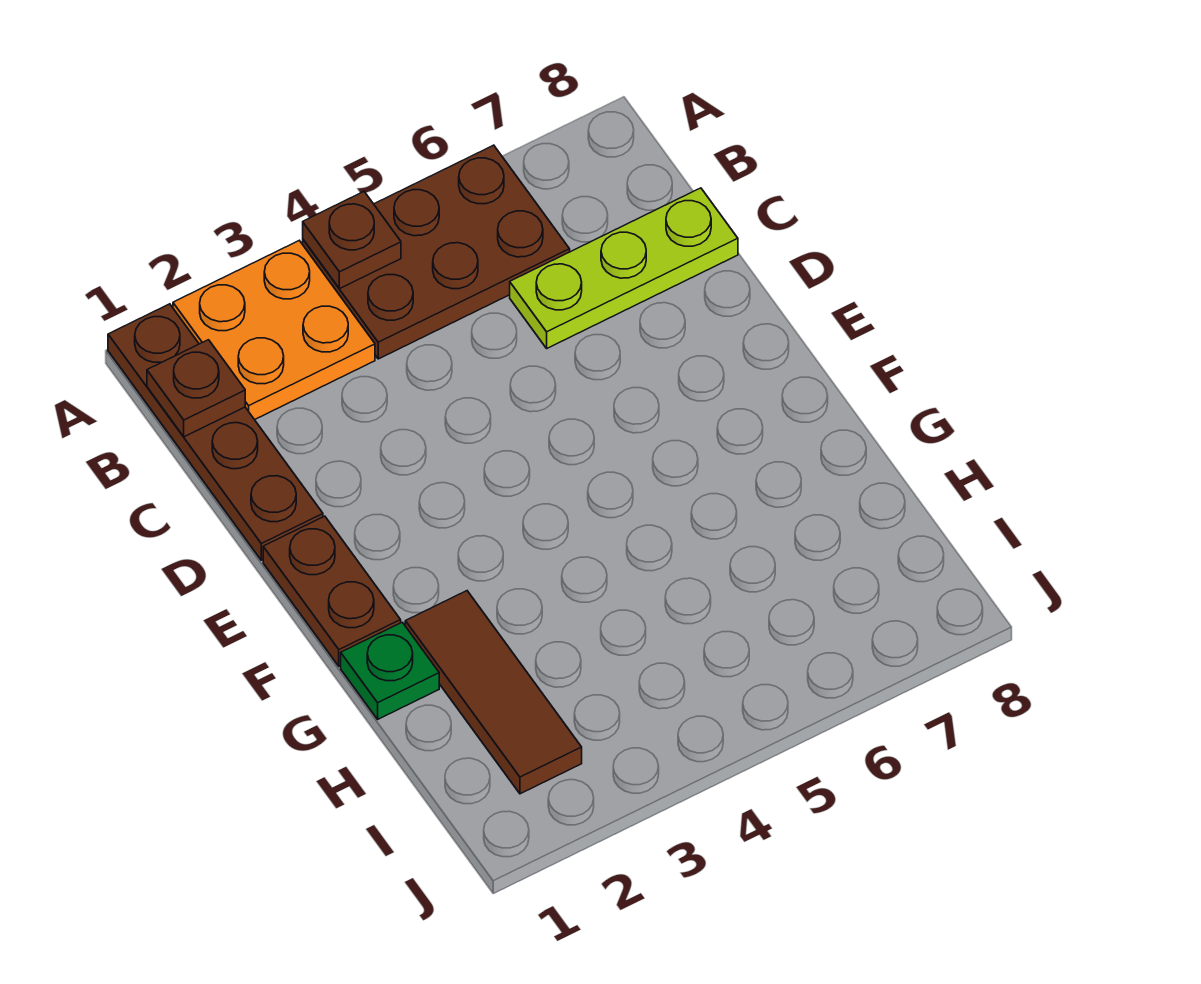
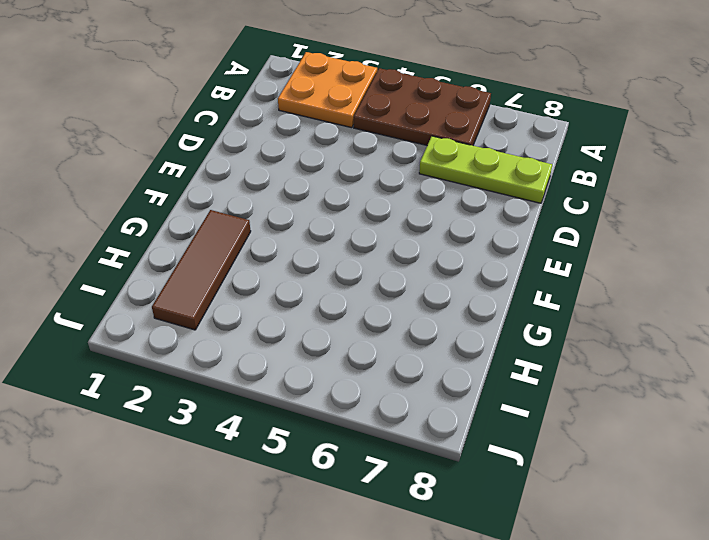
none -> brown plate A1:D1 level 1
none -> brown plate E1:F1 level 1

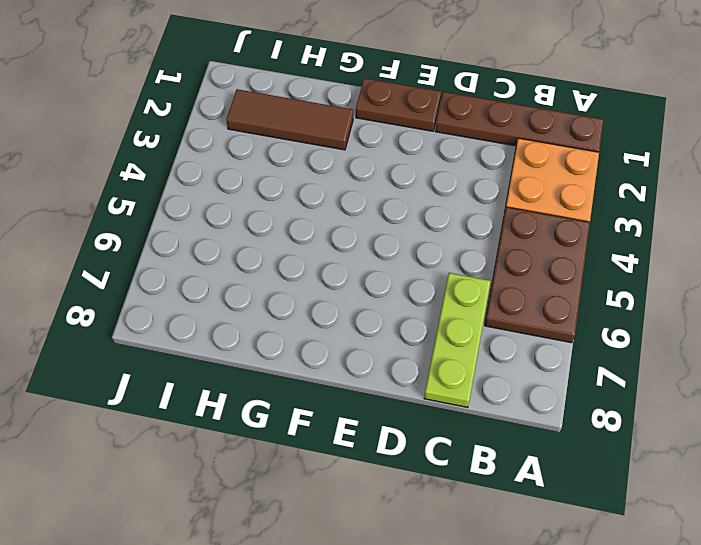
none -> green plate G1 level 1
none -> brown plate A4 level 2

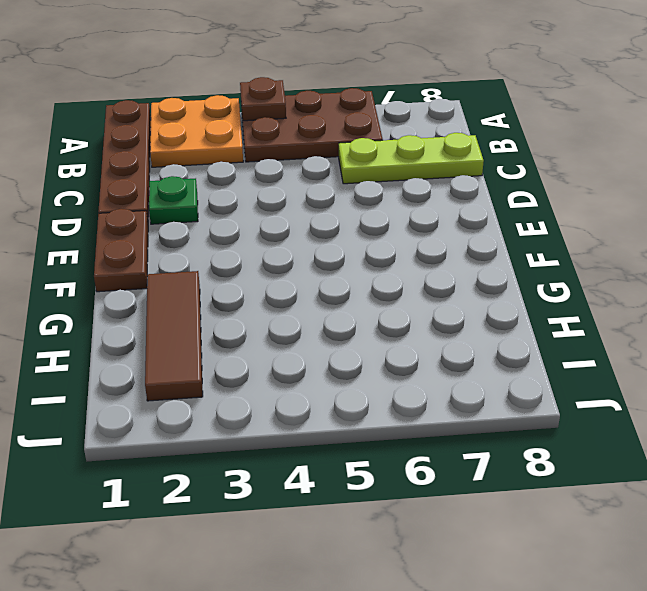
green plate D2 level 1 -> green plate G1 level 1
none -> brown plate B1 level 2

